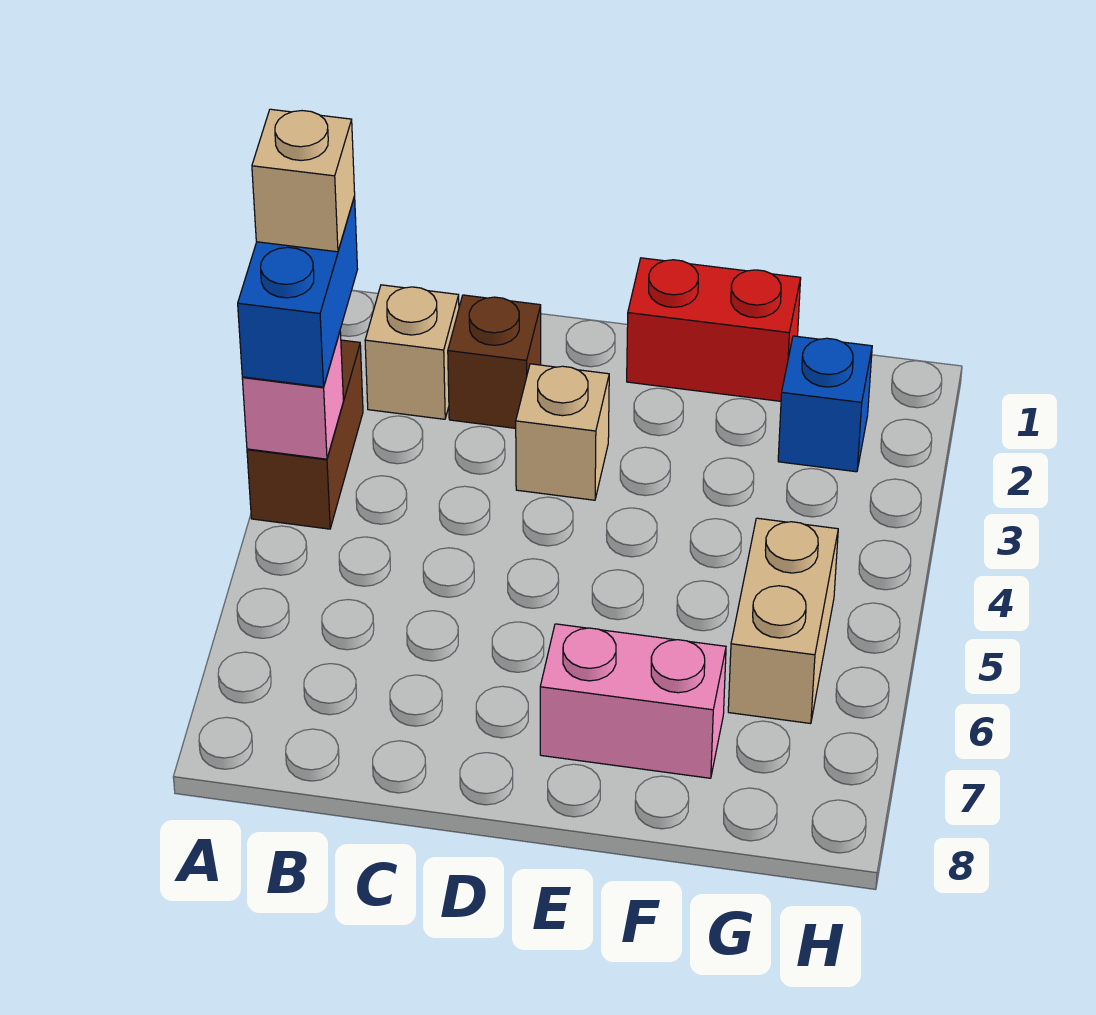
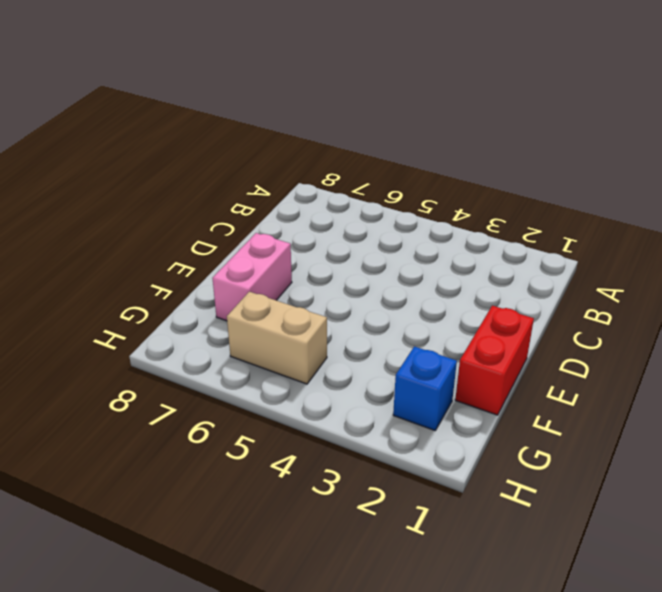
none -> brown brick A3:A4 level 1
none -> tan brick B2 level 1

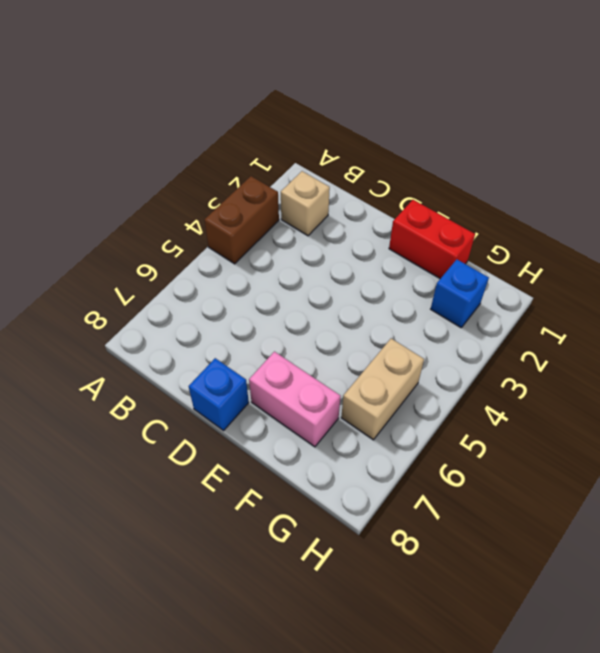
blue brick D8 level 1 -> none
none -> brown brick C2 level 1
none -> tan brick D3 level 1

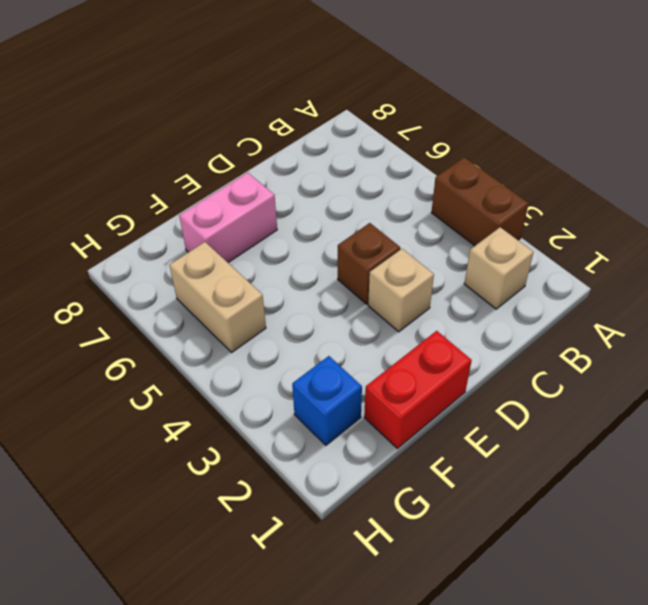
brown brick D4 level 1 -> brown brick C2 level 1
none -> pink brick A4 level 2
none -> blue brick A3:A4 level 3

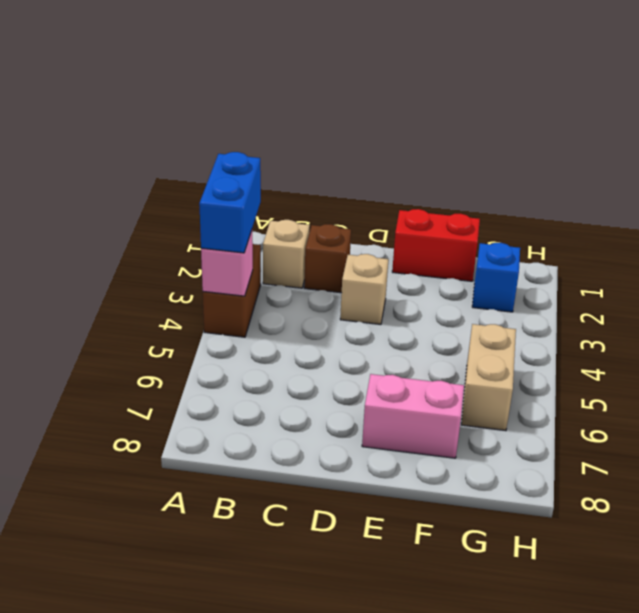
none -> tan brick A3 level 4

